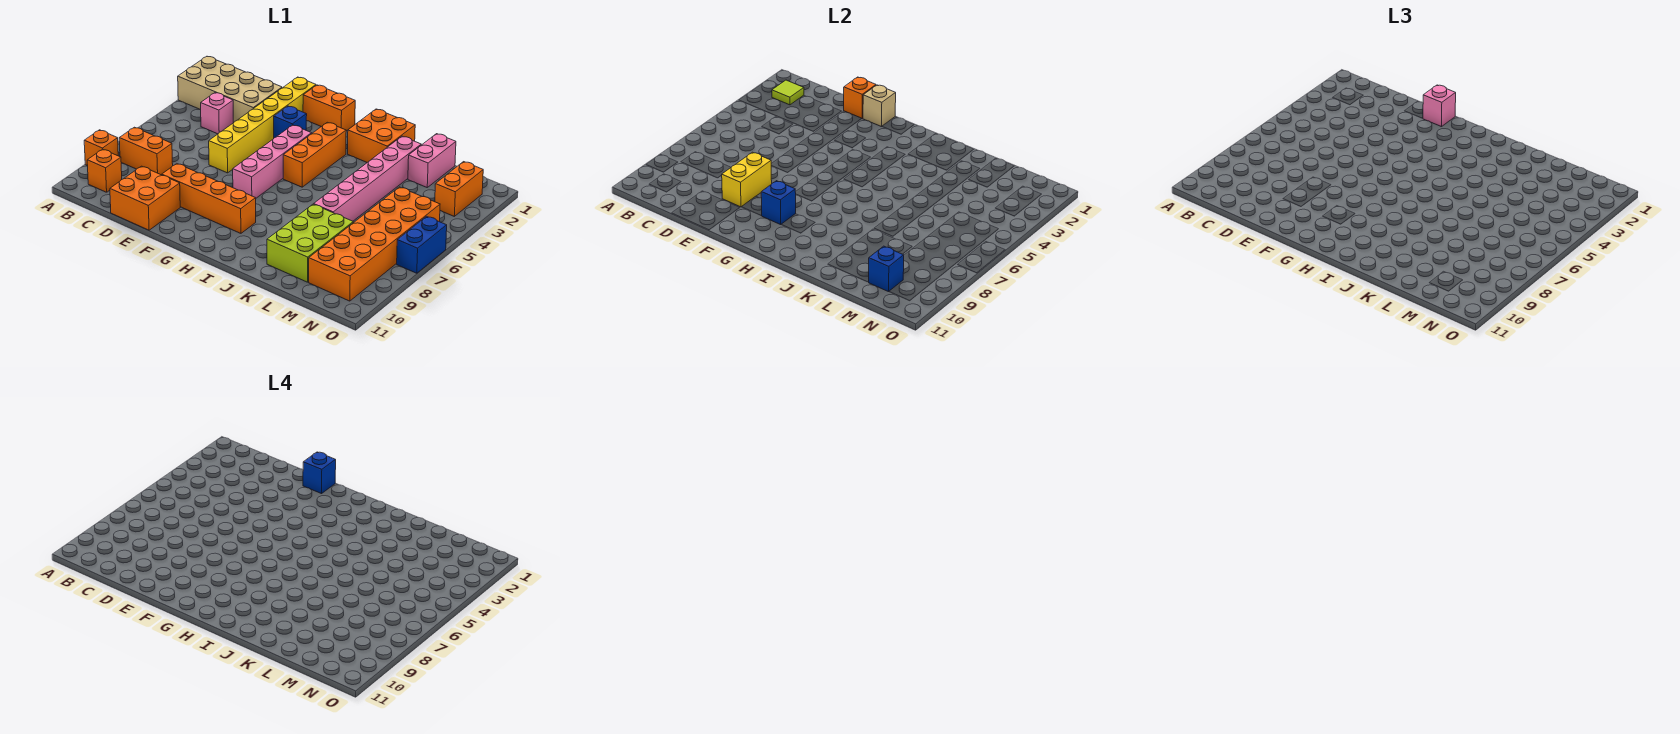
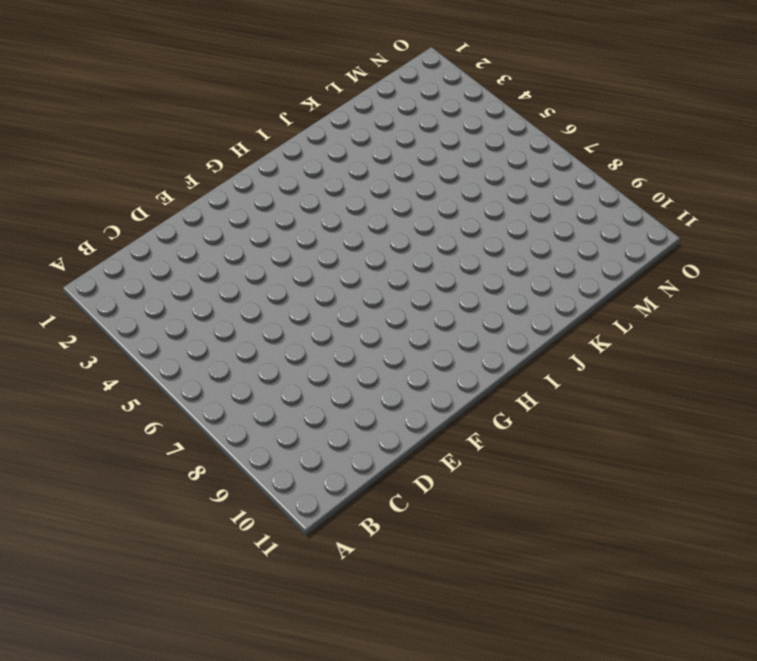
none -> tan brick A2:D3 level 1
none -> orange brick A9 level 1
none -> orange brick B8:C8 level 1

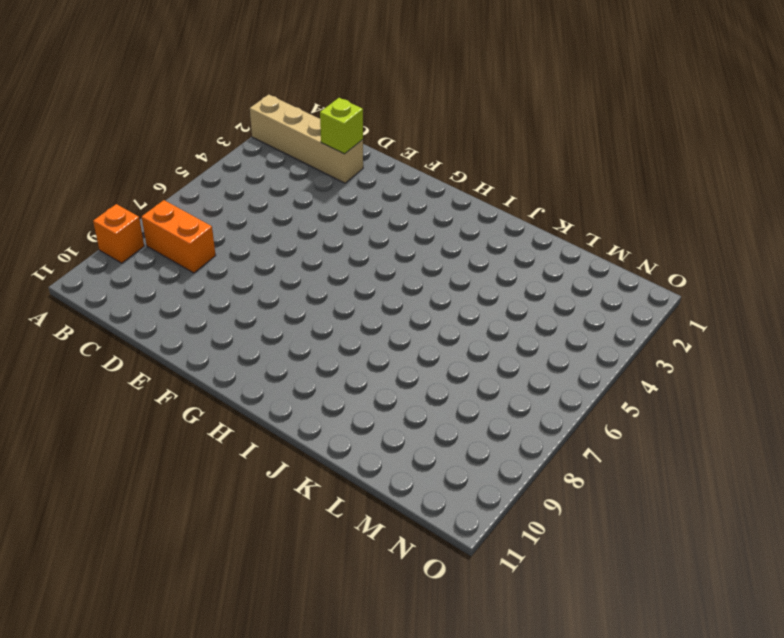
tan brick A2:D2 level 1 -> tan brick A2:D3 level 1
lime brick D2 level 2 -> none
none -> orange brick B10 level 1
none -> pink brick C4 level 1
none -> orange brick D10:E11 level 1

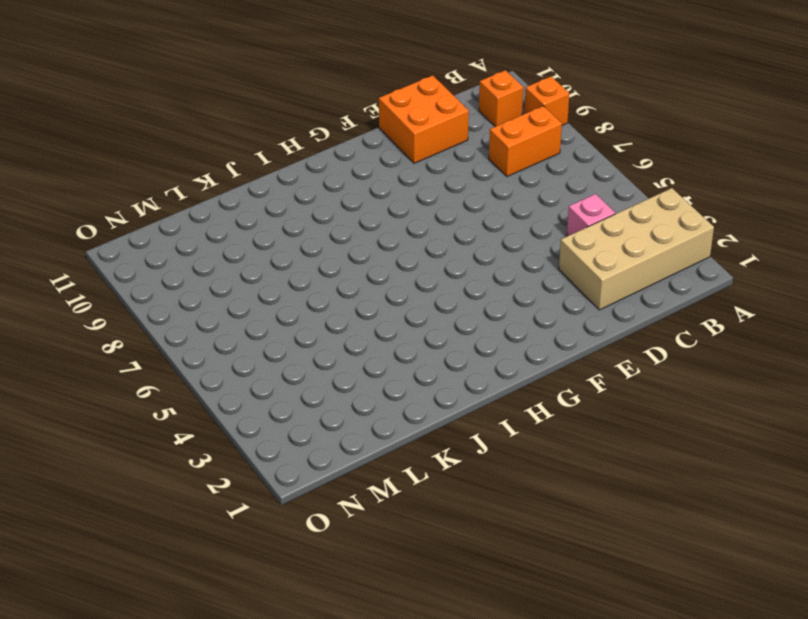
none -> yellow brick E1:E6 level 1
none -> orange brick E9:H9 level 1
none -> orange brick F1:G1 level 1

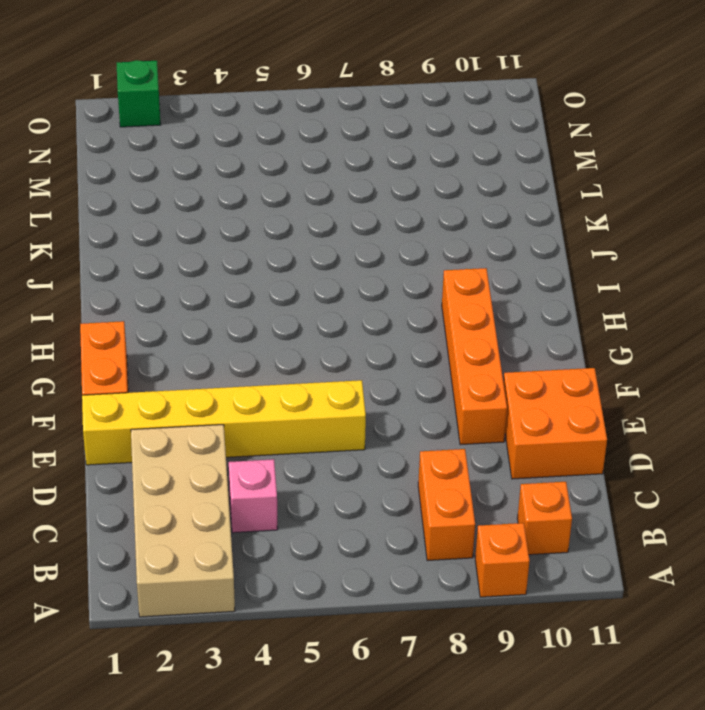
green brick O2 level 1 -> none
none -> blue brick F3 level 1
none -> pink brick G4:G7 level 1
none -> orange brick H3:H5 level 1

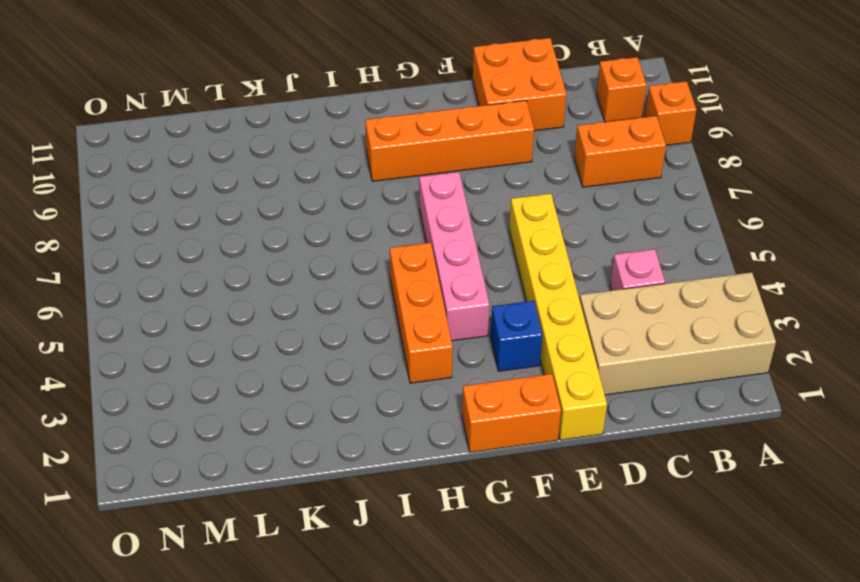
none -> orange brick I1:J2 level 1
none -> pink brick K2:K7 level 1
none -> lime brick K8:L10 level 1

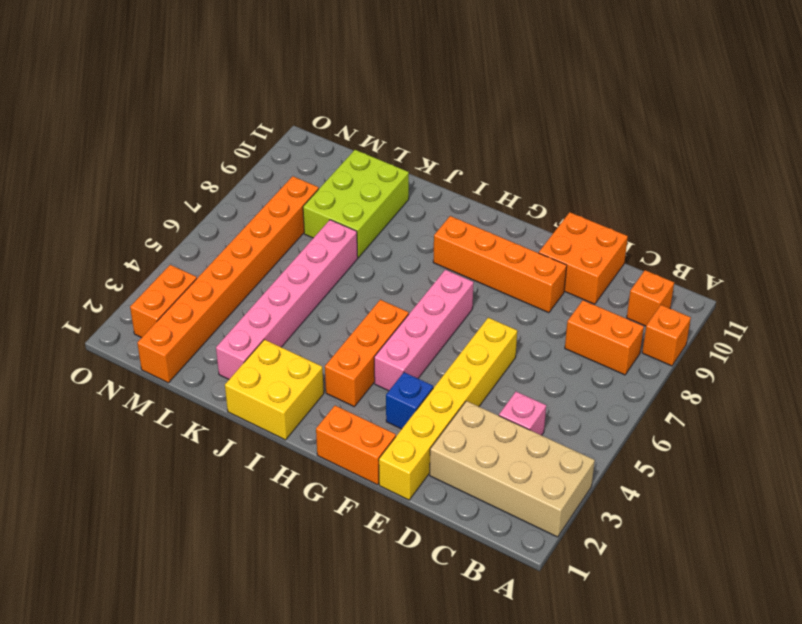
yellow brick I1:J2 level 1 -> orange brick I1:J2 level 1
orange brick M1:M8 level 1 -> orange brick M5:N10 level 1
none -> pink brick L1:L2 level 1
none -> blue brick O6:O7 level 1
none -> lime tile B2 level 2

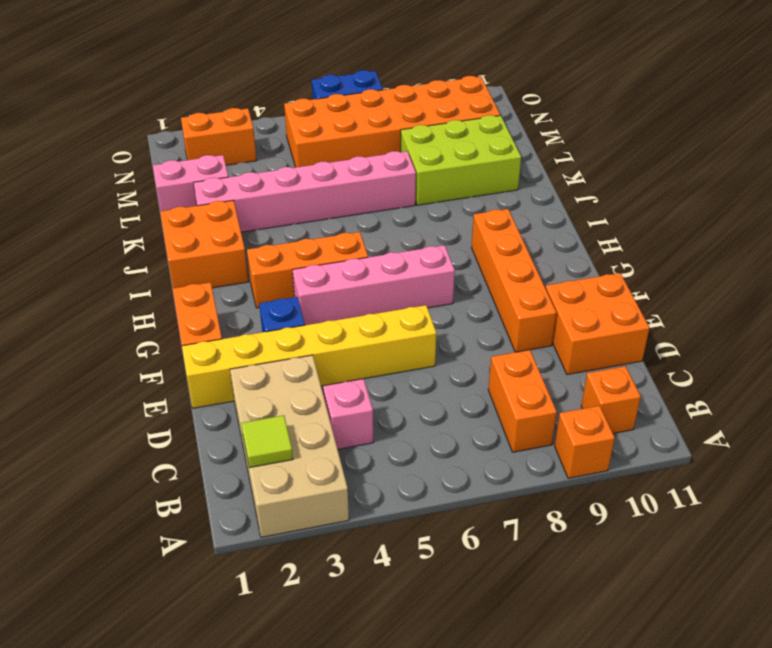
none -> orange brick E1 level 2
none -> yellow brick E8:E9 level 2
none -> tan brick F1 level 2

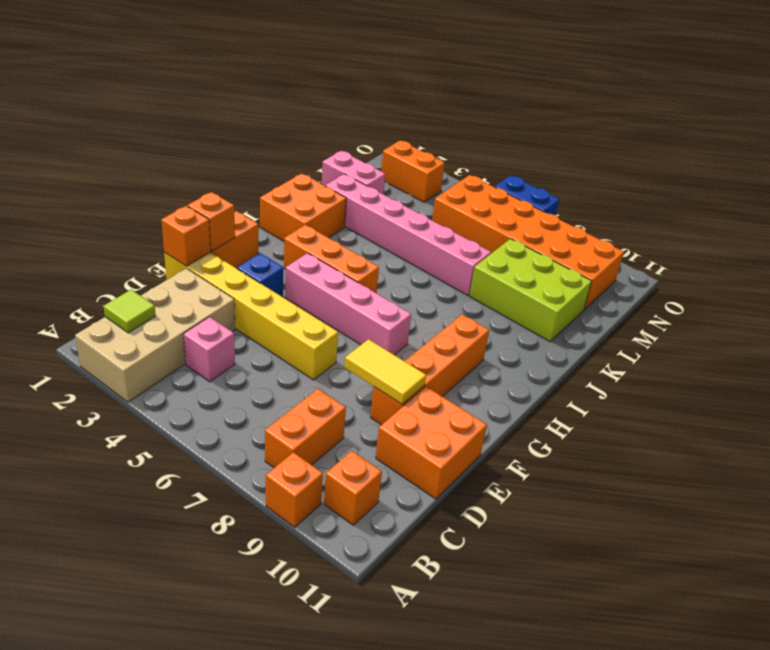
yellow tile E8:E9 level 2 -> yellow brick E8:E9 level 2
orange brick F1 level 2 -> tan brick F1 level 2
none -> blue brick G9 level 2
none -> blue brick M10 level 2
none -> pink brick F1 level 3

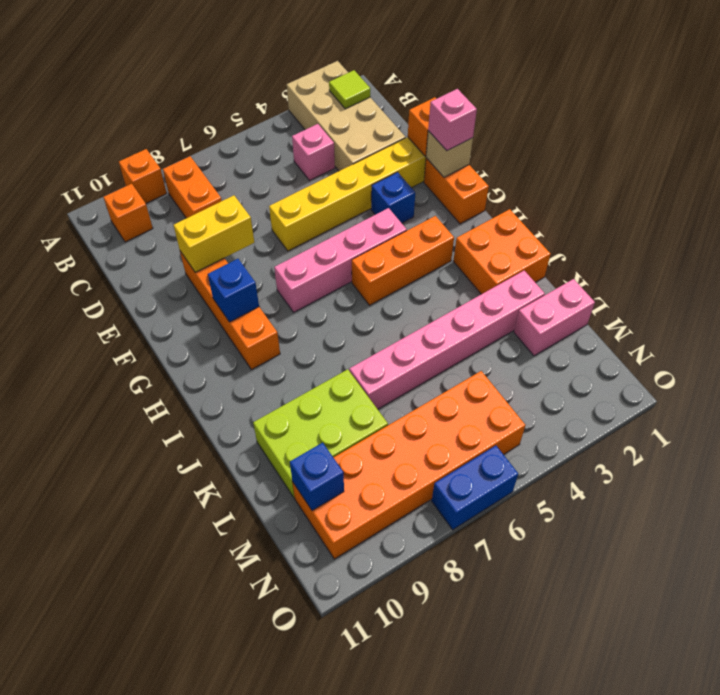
none -> orange brick D10:E11 level 1
none -> orange brick N2:N3 level 1
none -> blue brick F1 level 4

